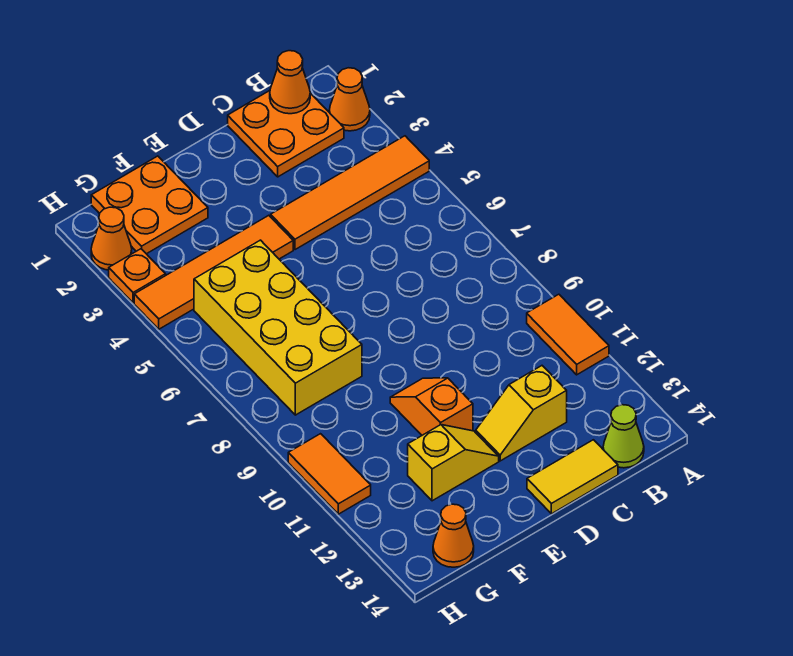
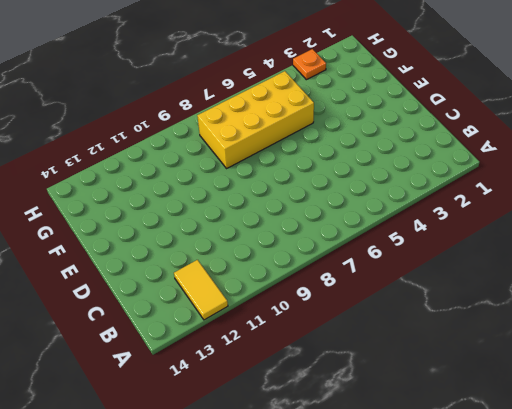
yellow tile A12:B12 level 1 -> yellow tile C14:D14 level 1
none -> orange cone A2 level 1
none -> orange tile A4:D4 level 1
none -> orange tile A10:A11 level 1

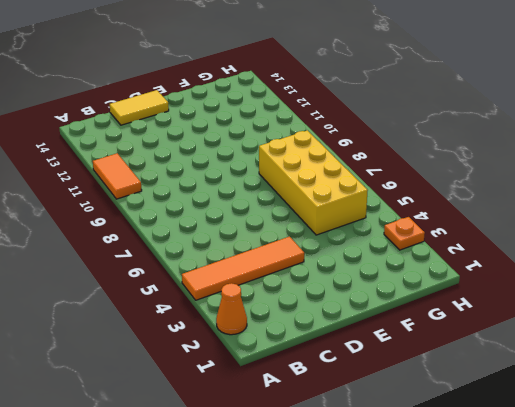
none -> orange plate B1:C2 level 1
none -> lime cone B14 level 1
none -> yellow slope C12:D12 level 1 top C

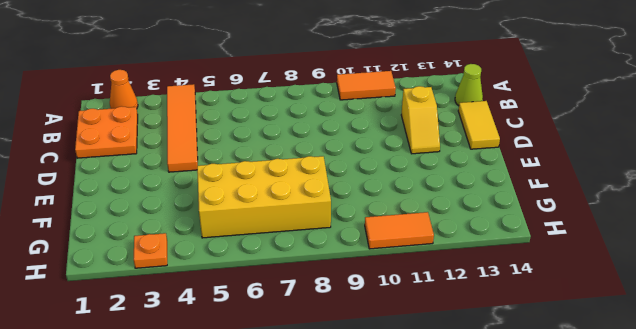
none -> orange tile E4:H4 level 1
none -> orange slope E10:E11 level 1 top 11
none -> yellow slope E12:F12 level 1 top F

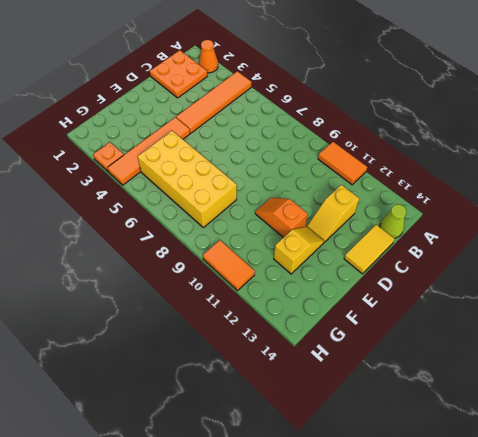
none -> orange plate F1:G2 level 1
none -> orange cone G14 level 1
none -> orange cone H2 level 1

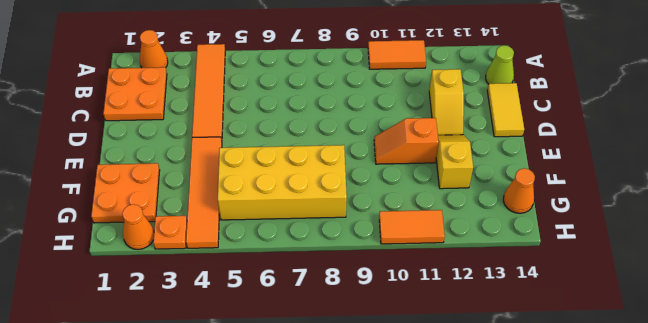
none -> orange cone B1 level 2

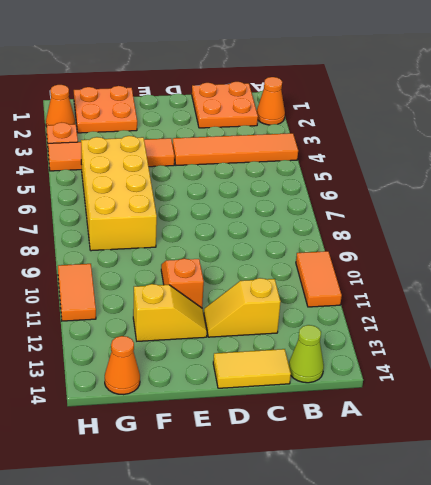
none -> orange cone B1 level 2

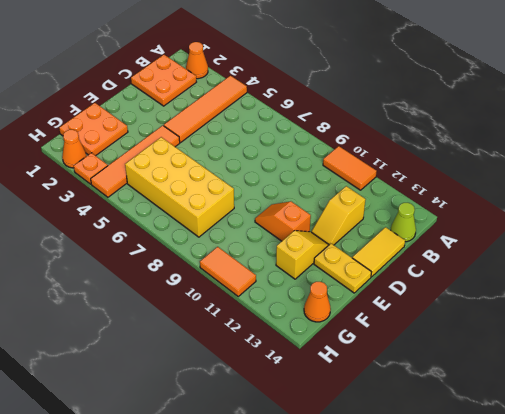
yellow plate E13:E14 level 1 -> none
none -> orange cone B1 level 2

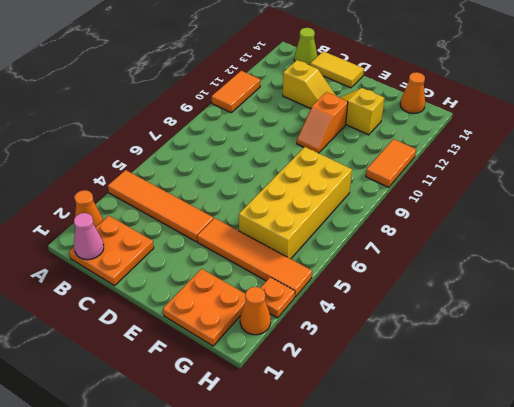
pink cone B1 level 2 -> orange cone B1 level 2

